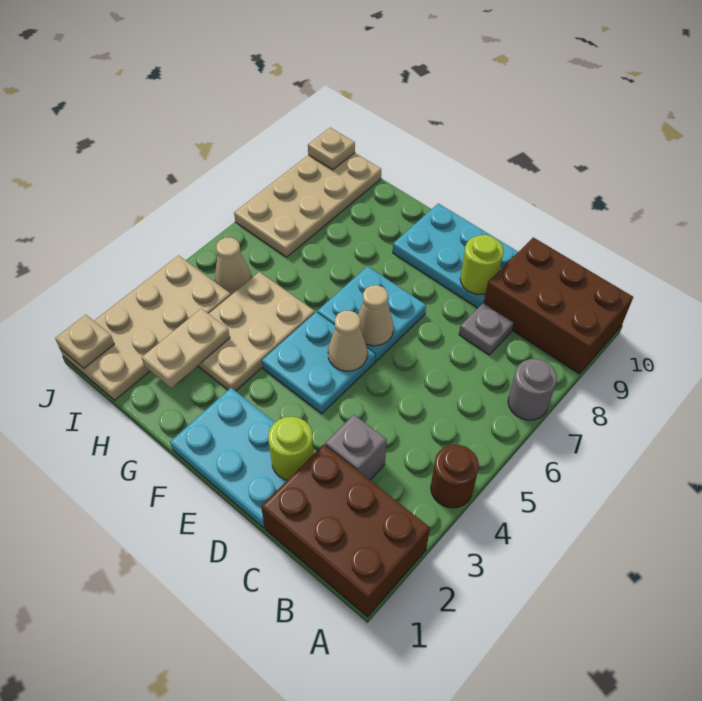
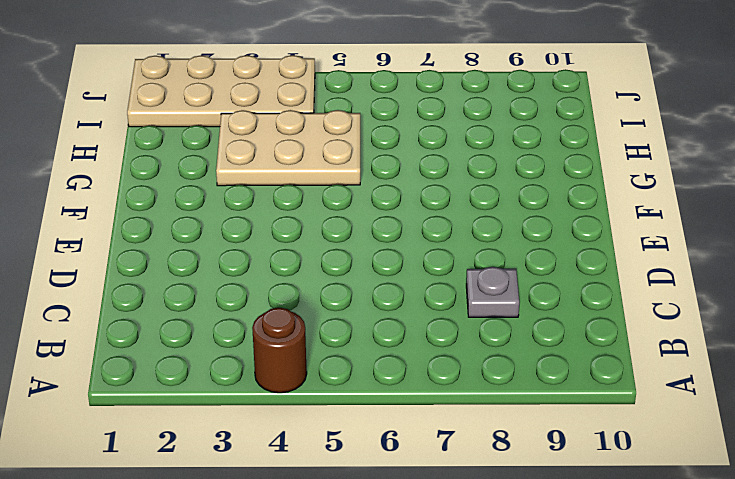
none -> brown brick A1:C2 level 1
none -> grey round brick A7 level 1
none -> brown brick A9:C10 level 1

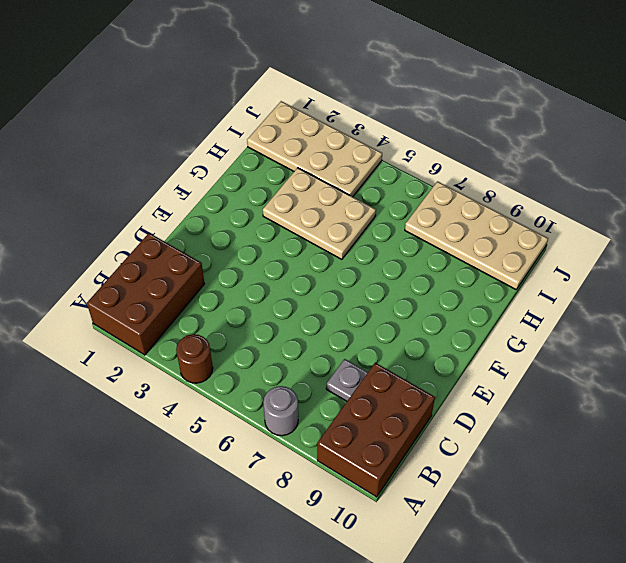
none -> grey brick C3 level 1
none -> cyan plate D1:F2 level 1
none -> cyan plate D9:F10 level 1

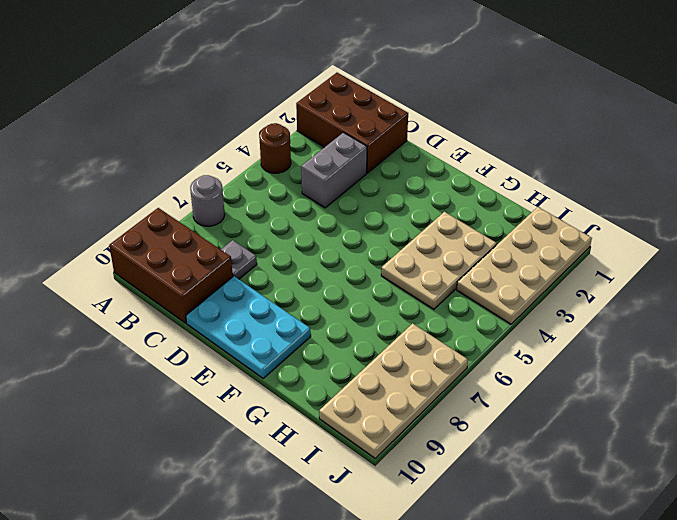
grey brick C3:C4 level 1 -> grey brick C3 level 1
none -> cyan plate D1:F2 level 1
none -> cyan plate E4:F5 level 1
none -> cyan plate E6:F7 level 1

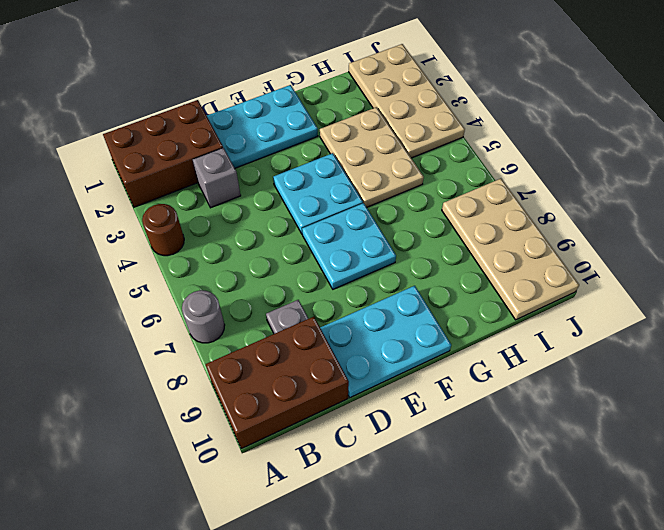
none -> tan cone I5 level 1
none -> lime round brick D2 level 2
none -> lime round brick D9 level 2

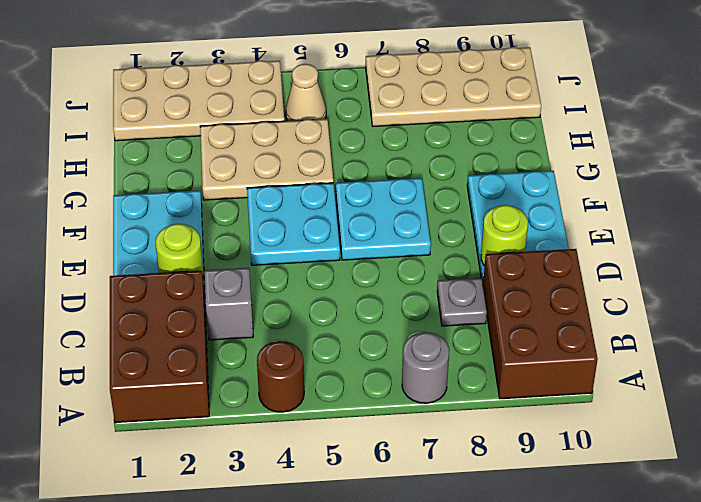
none -> tan cone E5 level 2
none -> tan cone E6 level 2
none -> tan plate H2:H3 level 2

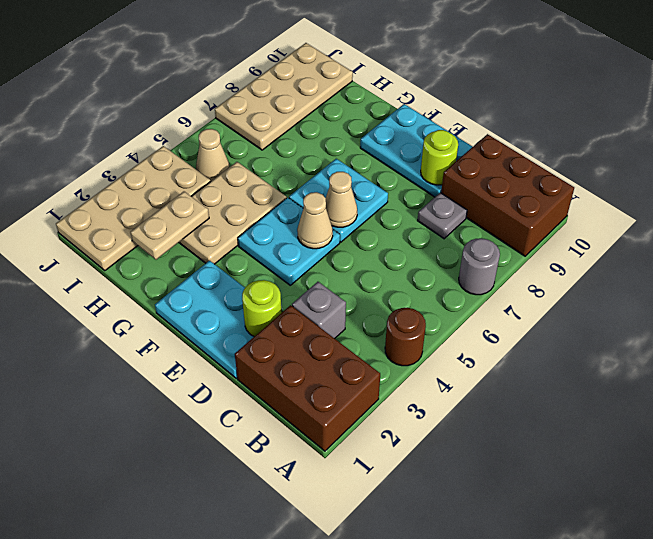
none -> tan plate J1 level 2
none -> tan plate J10 level 2

